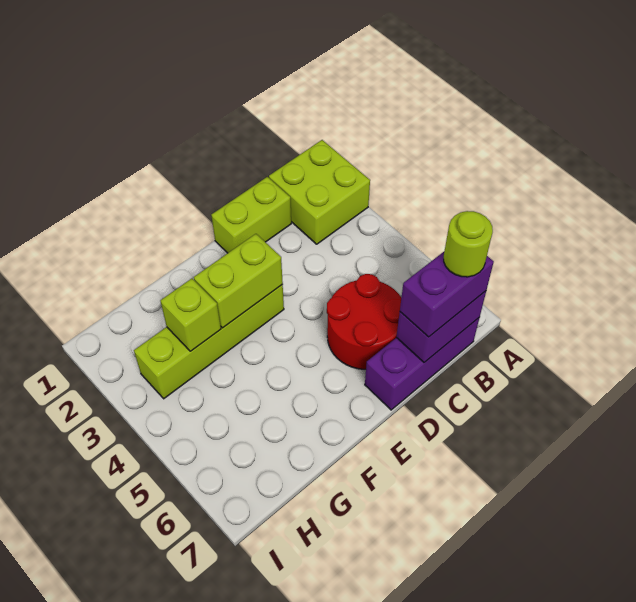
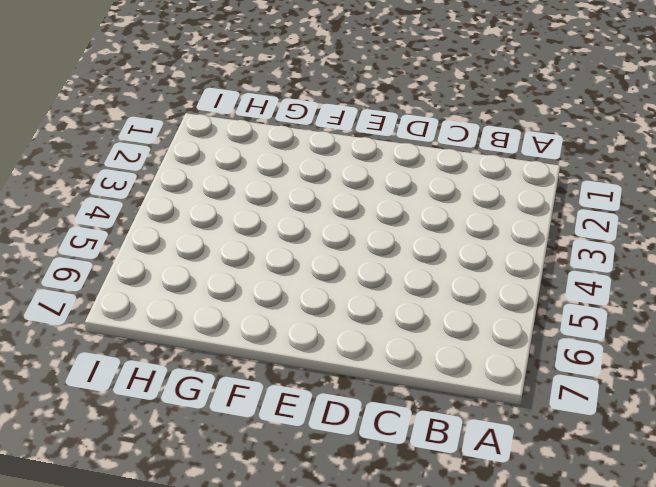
none -> lime brick A1:B2 level 1
none -> purple brick B7:D7 level 1

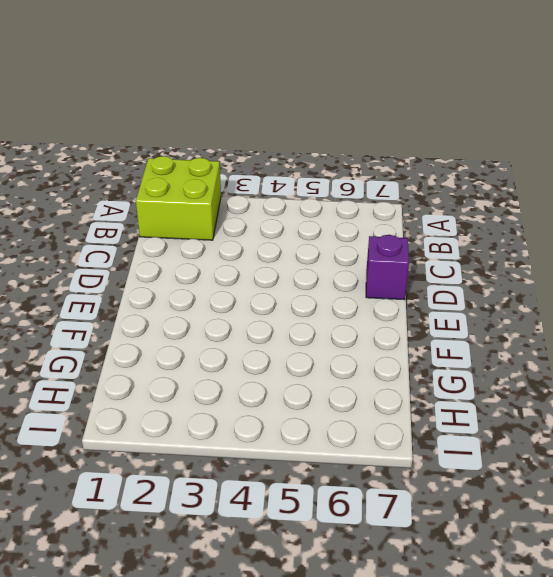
purple brick D7 level 1 -> purple brick B7:D7 level 1
none -> lime brick C1:D1 level 1
none -> red round brick C5:D6 level 1

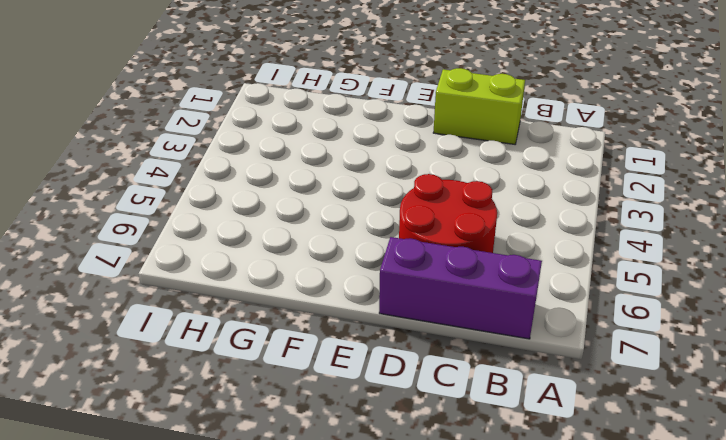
none -> lime brick A1:B2 level 1
none -> lime brick E3:H3 level 1

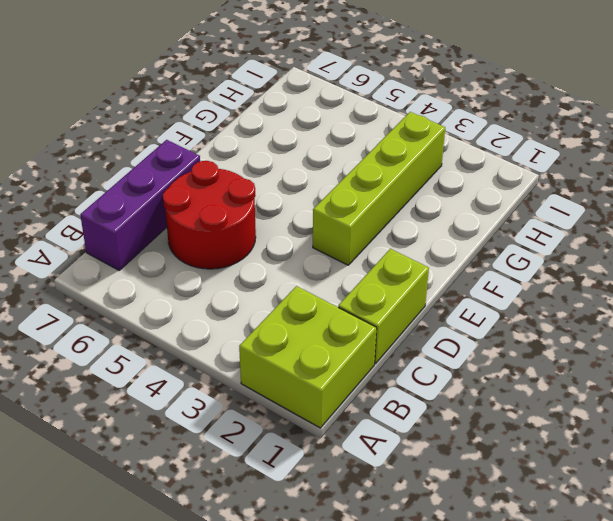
none -> purple brick B7:C7 level 2
none -> lime brick E3:F3 level 2

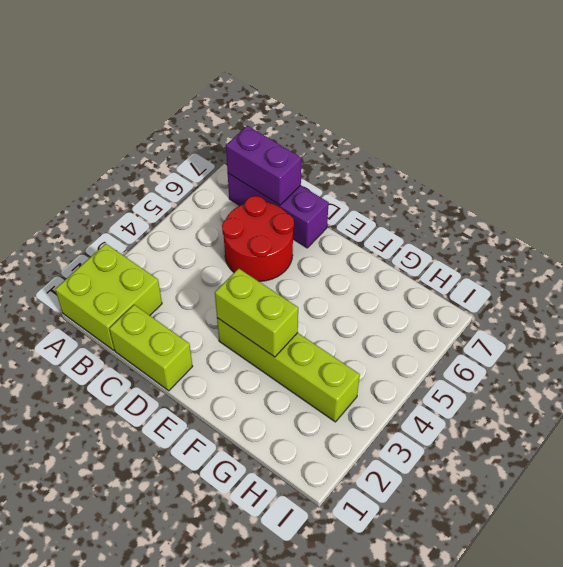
none -> lime brick G3 level 2
none -> purple brick B7:C7 level 3

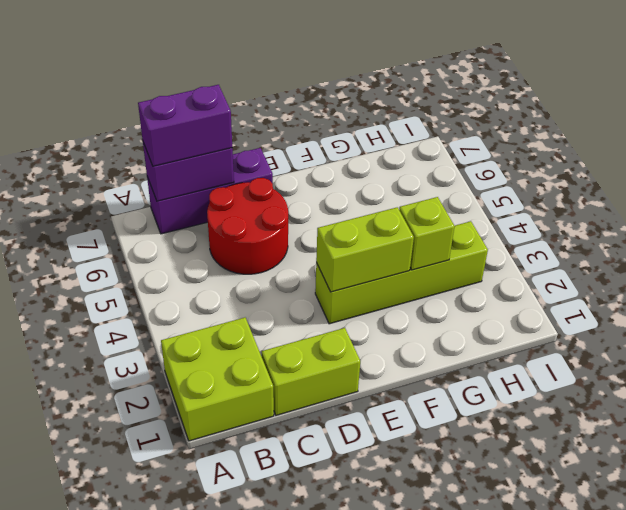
none -> lime round brick B7 level 4

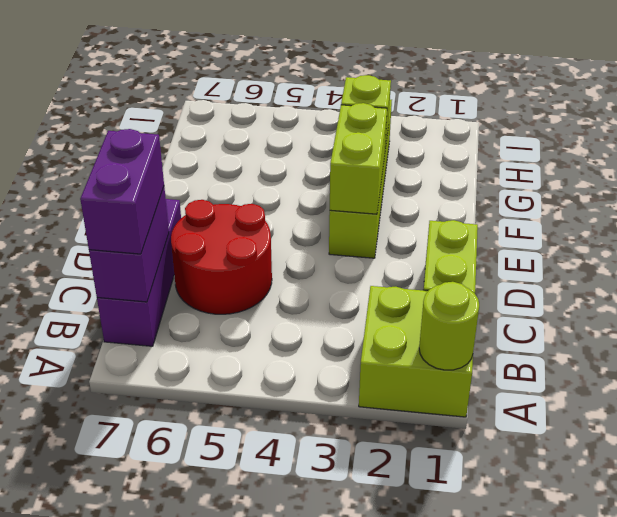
lime round brick A1 level 2 -> lime round brick B7 level 4

